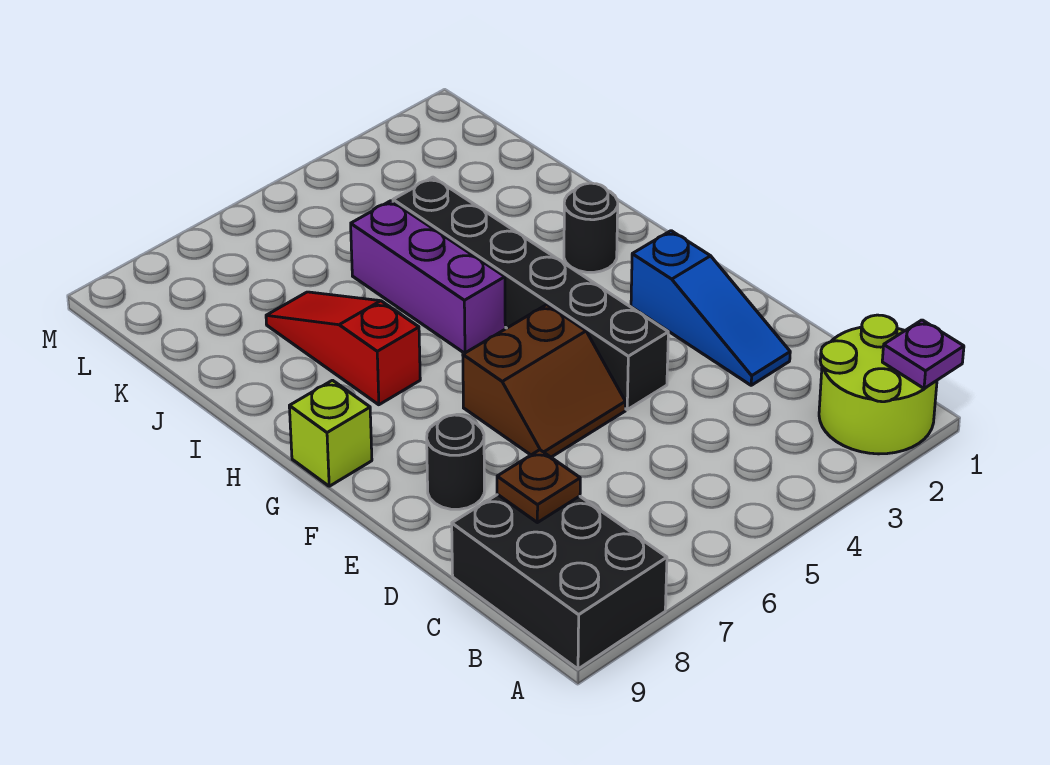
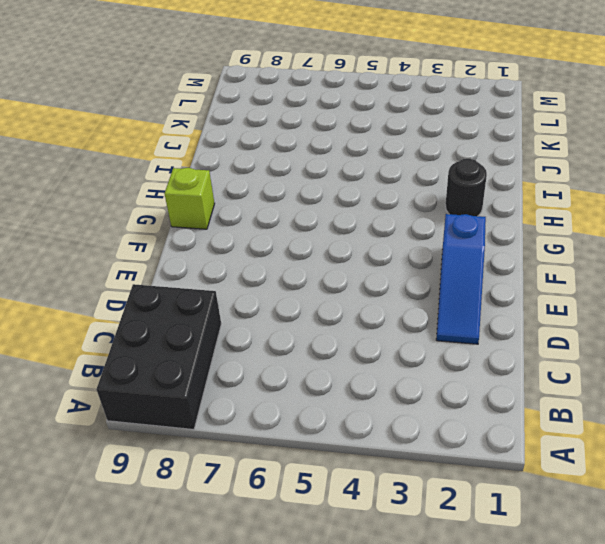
none -> lime round brick A1:B2 level 1
none -> black brick E4:J4 level 1
none -> brown slope E5:F6 level 1 top F

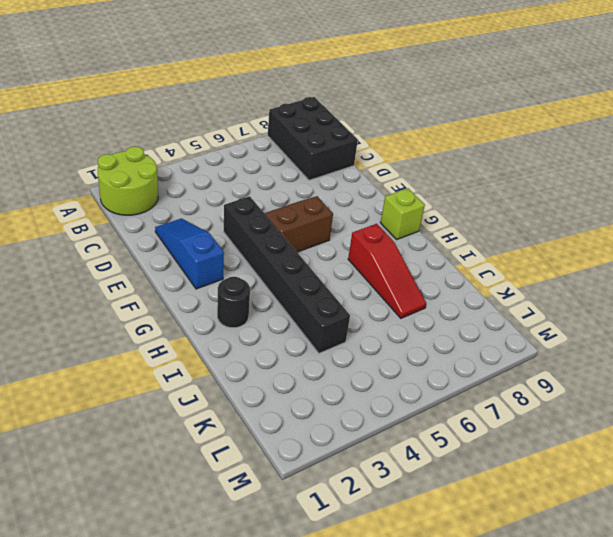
none -> black round brick E8 level 1
none -> purple brick H5:J5 level 1
none -> purple plate A1 level 2

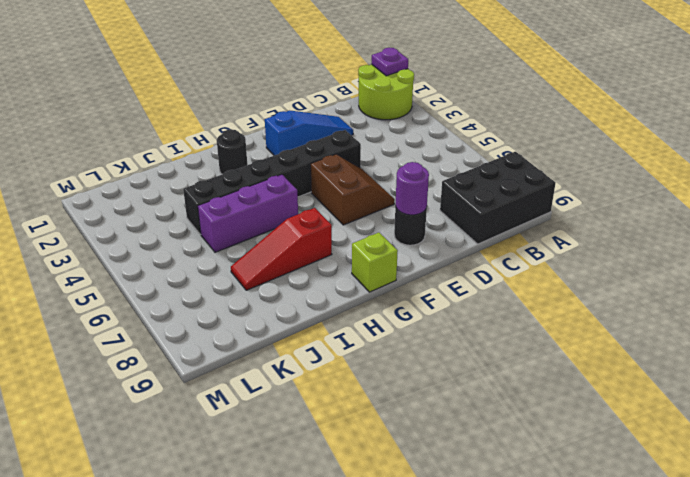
purple round brick E8 level 2 -> none
none -> brown plate C8 level 2

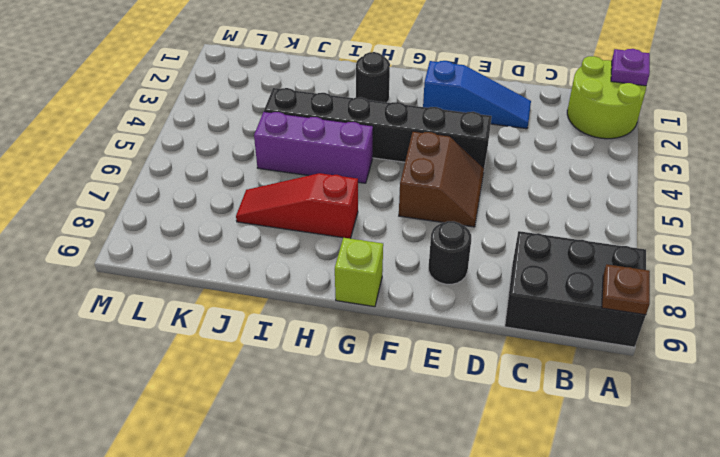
brown plate A9 level 2 -> brown plate C8 level 2

